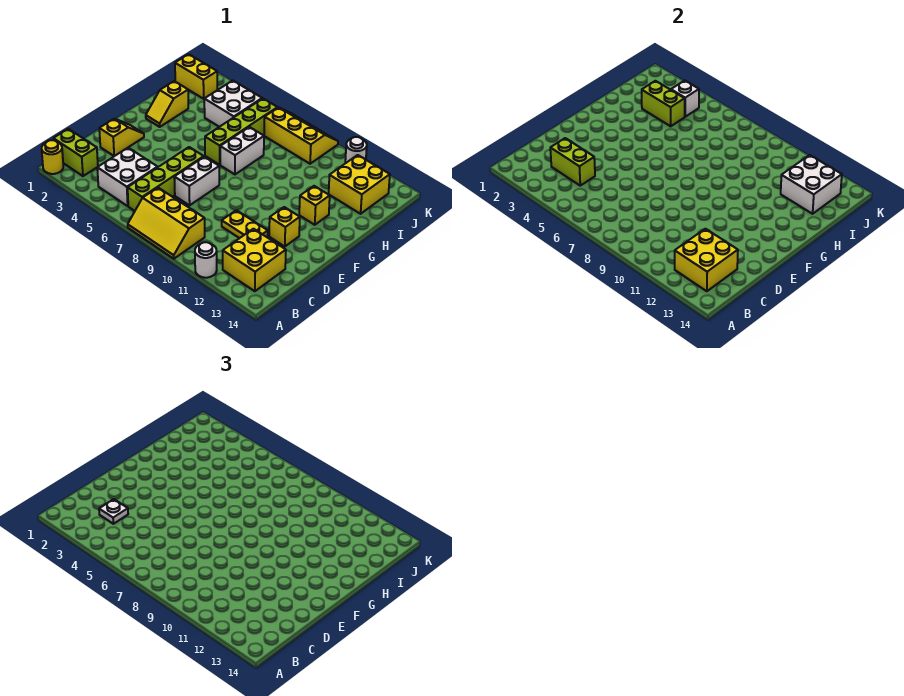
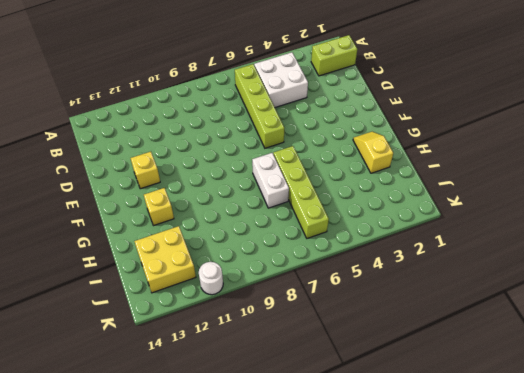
none -> yellow round brick A1 level 1
none -> yellow slope A7:B9 level 1 top B
none -> white round brick A11 level 1

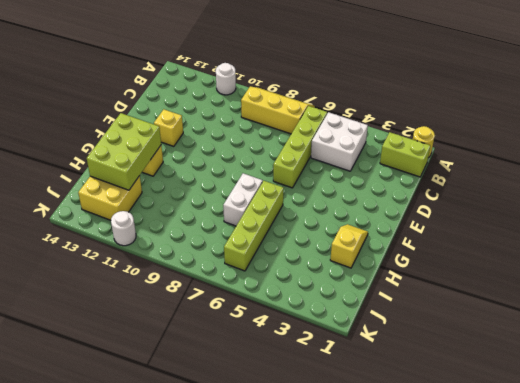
lime brick G12:I13 level 2 -> white brick I12:J13 level 2
none -> yellow brick B12:C13 level 1
none -> yellow slope D2:E2 level 1 top D
none -> white brick D7:E7 level 1

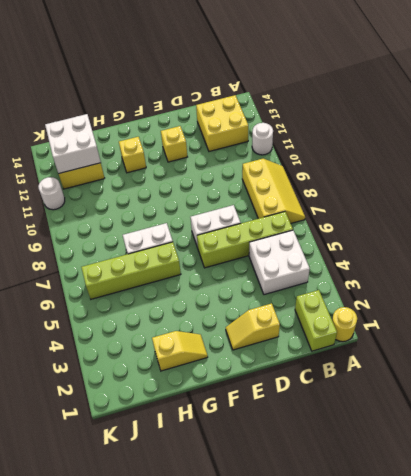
none -> yellow plate D10:D11 level 1
none -> white brick I4:J5 level 1
none -> yellow brick J1:J2 level 1

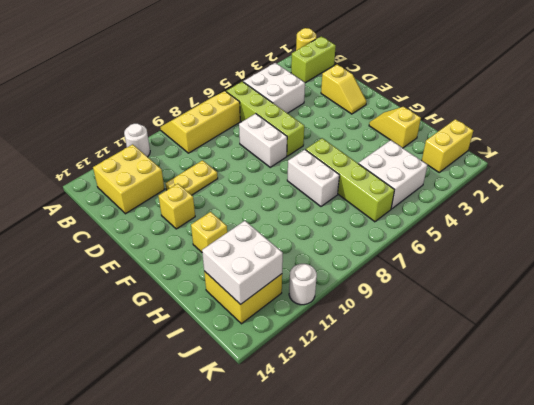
none -> yellow slope J7:K9 level 1 top J
none -> yellow brick B12:C13 level 2
none -> lime brick C3:C4 level 2

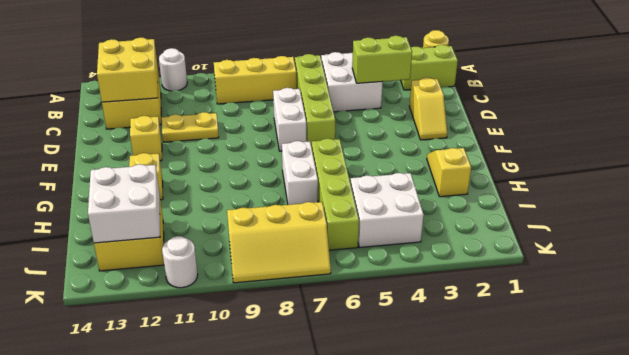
none -> yellow brick J1:J2 level 1
none -> lime brick I3:I4 level 2
none -> white brick J4 level 2

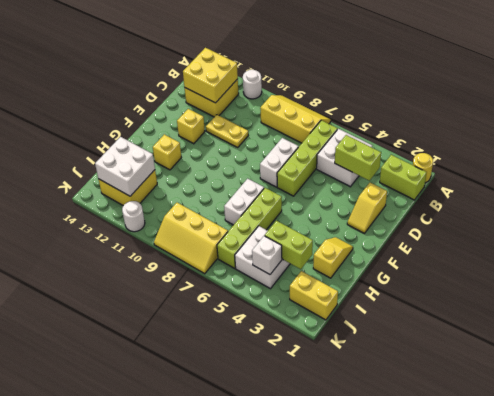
none -> white plate C3 level 3

